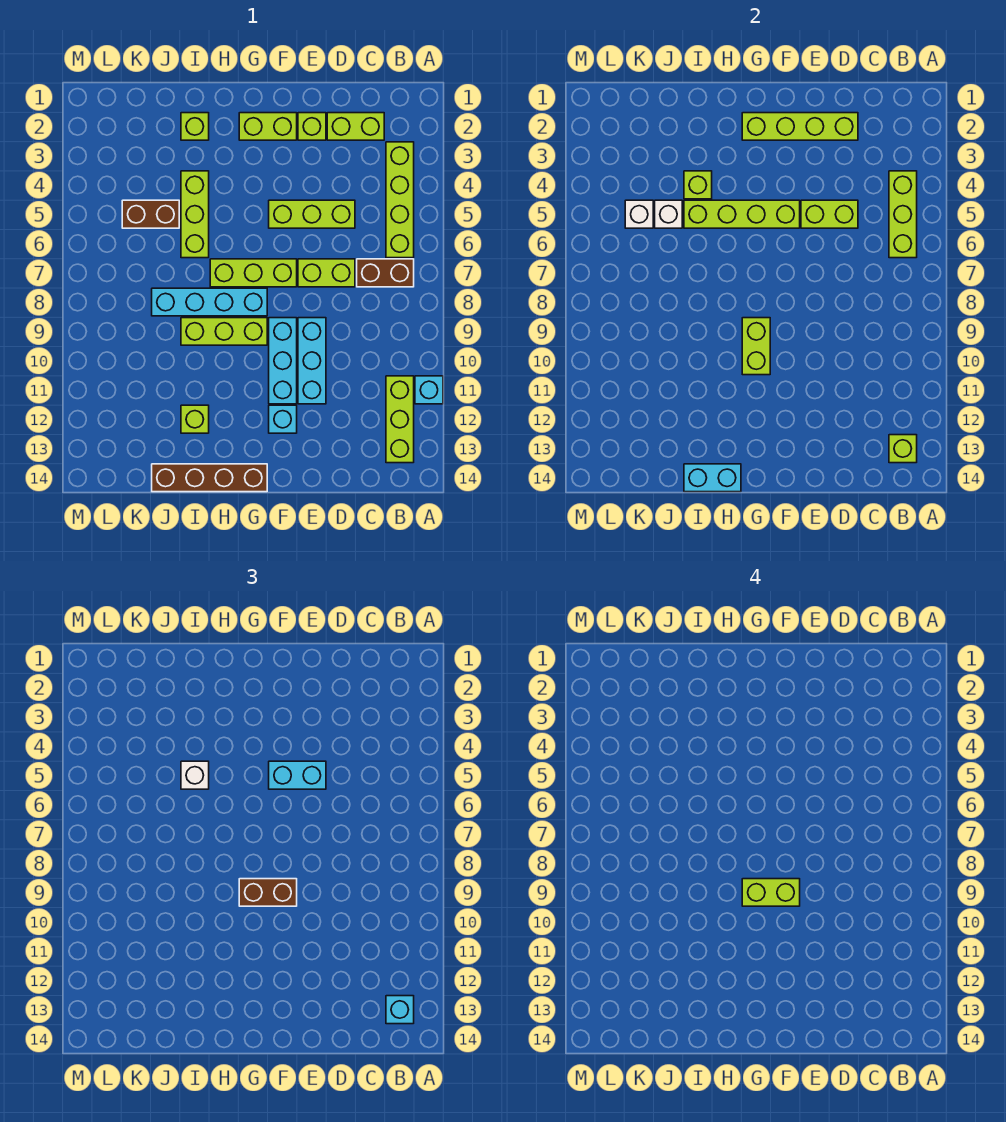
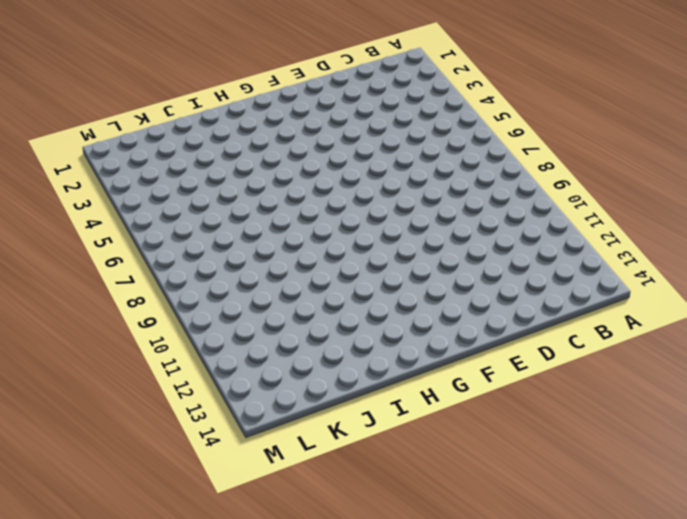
none -> cyan brick A11 level 1
none -> lime brick B3:B6 level 1
none -> brown brick B7:C7 level 1
none -> lime brick B11:B13 level 1

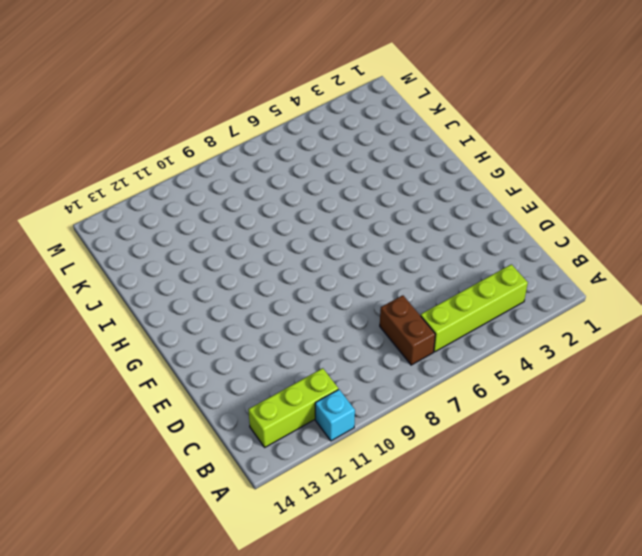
none -> lime brick C2:D2 level 1
none -> lime brick D5:F5 level 1
none -> lime brick D7:E7 level 1
none -> lime brick E2 level 1

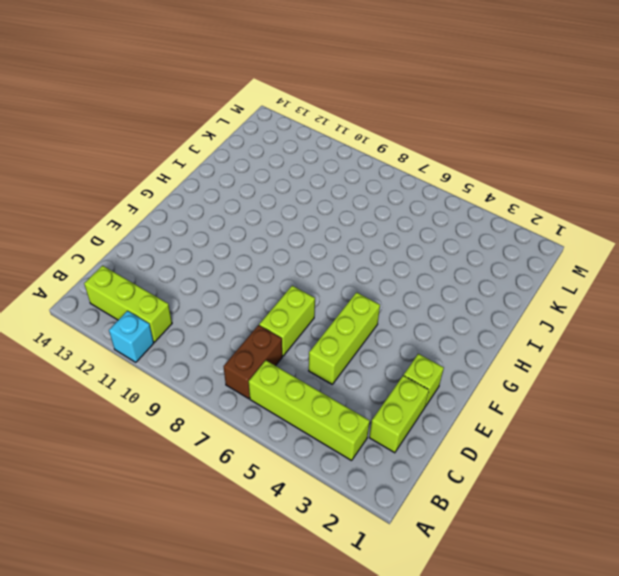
none -> cyan brick E9:E11 level 1
none -> lime brick F2:G2 level 1
none -> lime brick F7:H7 level 1
none -> cyan brick F9:F11 level 1

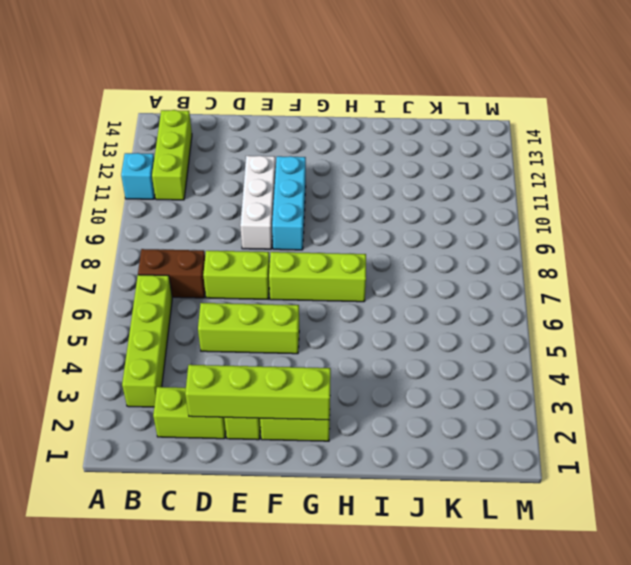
white brick E9:E11 level 1 -> cyan brick E9:E11 level 1
none -> cyan brick F12 level 1
none -> cyan brick G8:J8 level 1
none -> lime brick G9:I9 level 1
none -> brown brick G14:J14 level 1

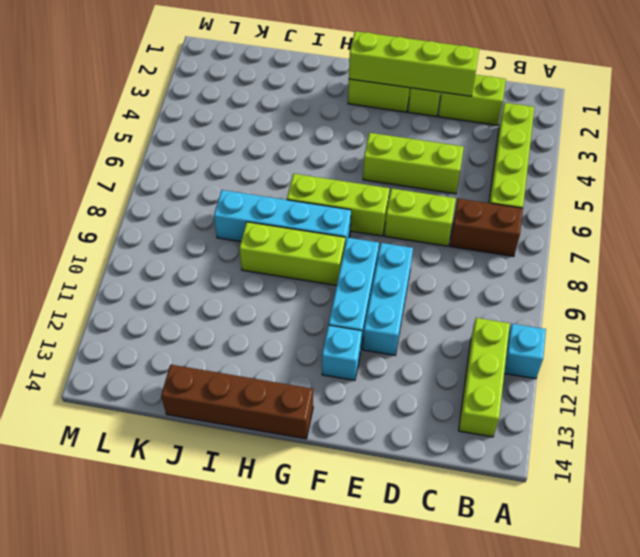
none -> lime brick I2 level 1
none -> lime brick I4:I6 level 1
none -> lime brick I12 level 1
none -> brown brick J5:K5 level 1

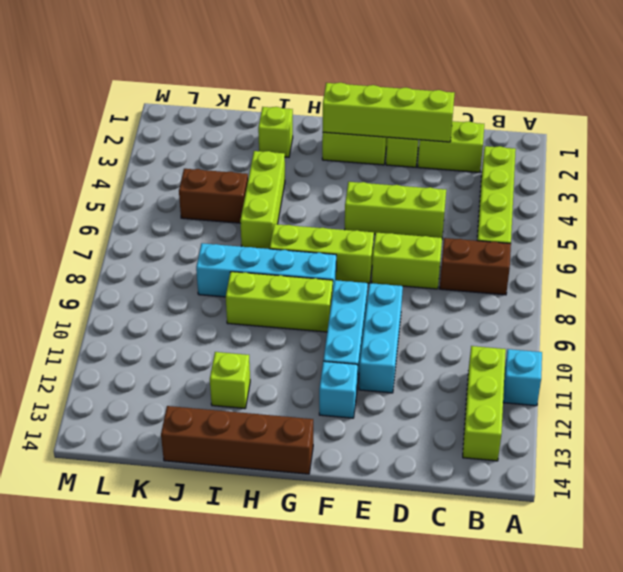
none -> lime brick B4:B6 level 2
none -> lime brick B13 level 2
none -> lime brick D5:E5 level 2
none -> lime brick F5:I5 level 2

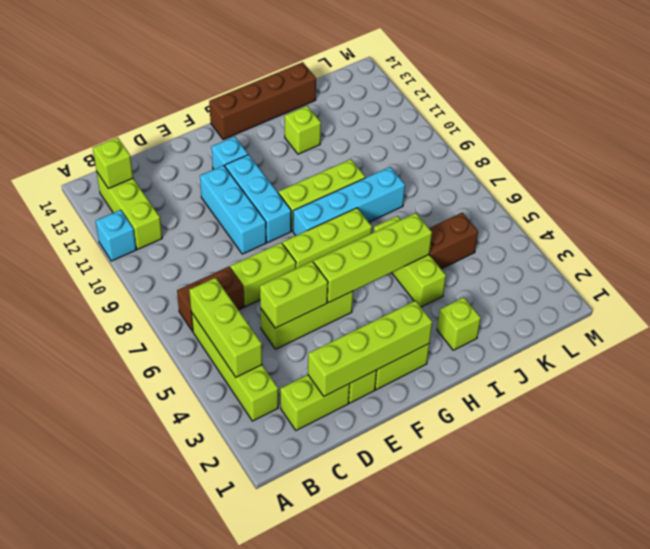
none -> lime brick G9:G10 level 2
none -> cyan brick H14:I14 level 2
none -> lime brick I4 level 2
none -> white brick J5 level 2

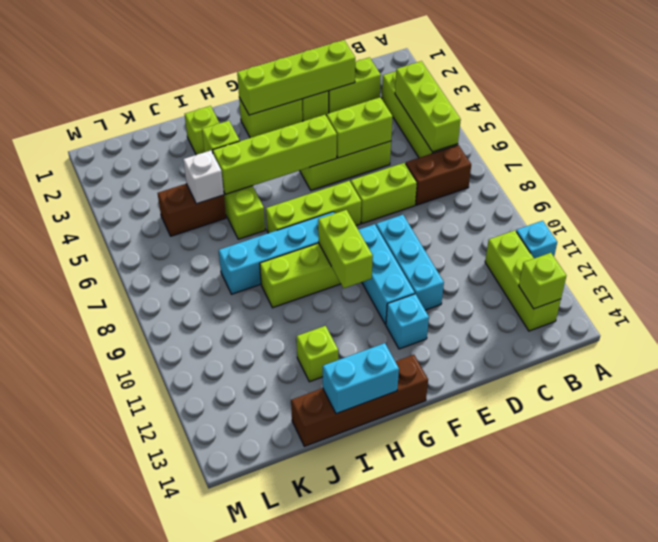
none -> white brick K5 level 2
none -> cyan brick B13 level 3
none -> cyan brick E5:F5 level 3
none -> brown brick F9:G9 level 3

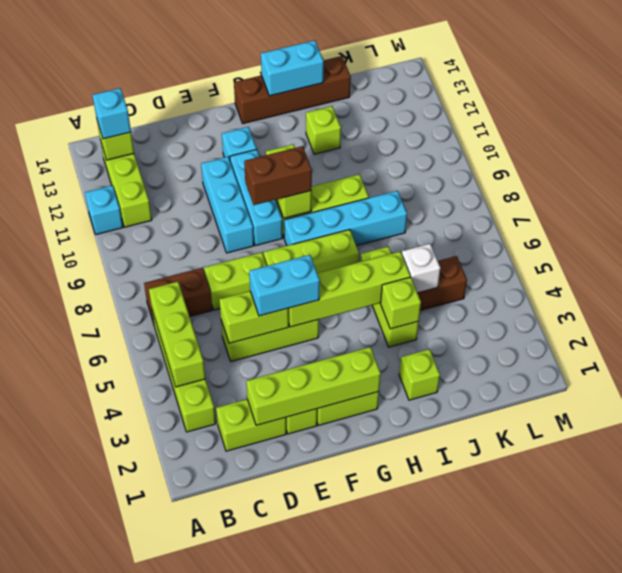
none -> white brick K5 level 2
none -> white brick I5 level 3
none -> lime brick F9:G9 level 4

